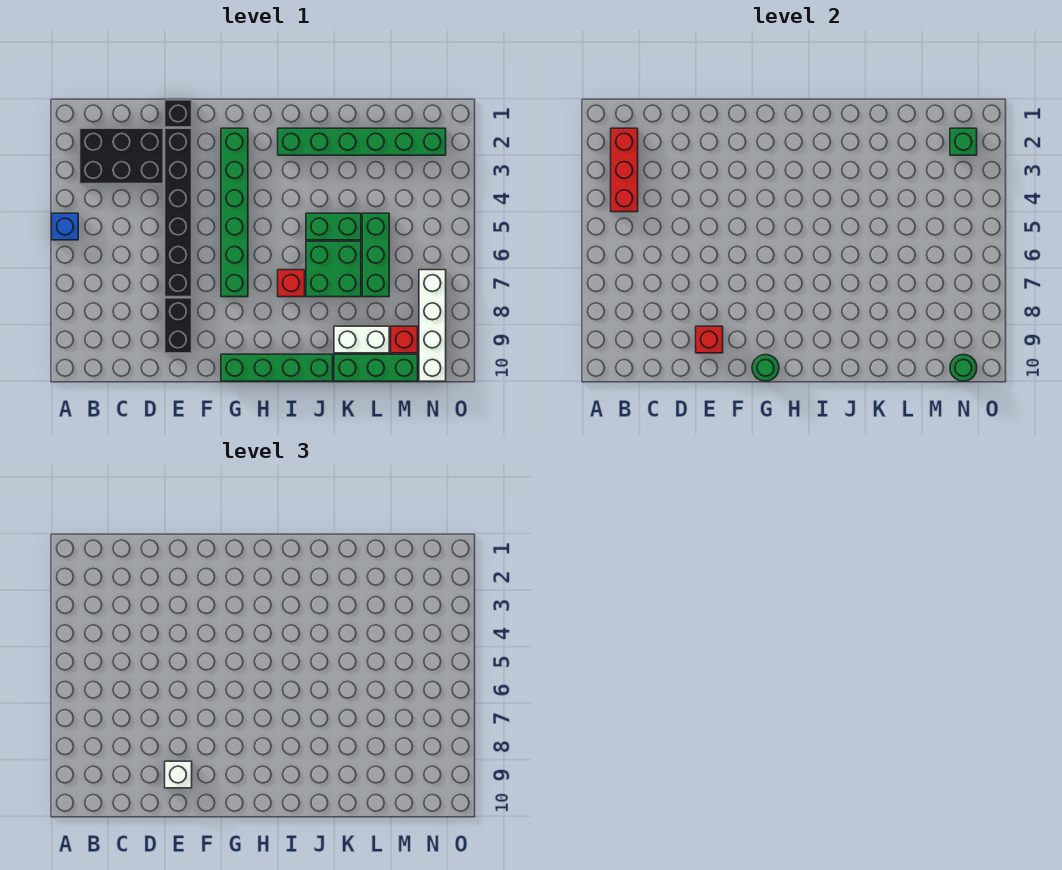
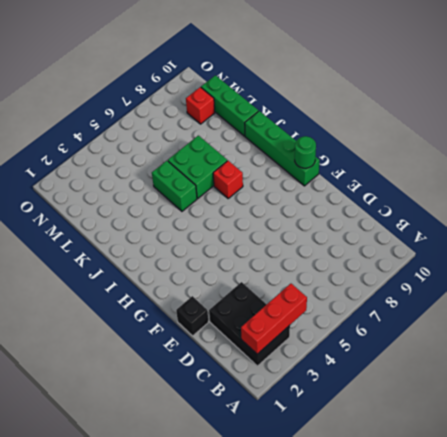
none -> blue brick A5 level 1
none -> black brick E2:E7 level 1
none -> black brick E8:E9 level 1

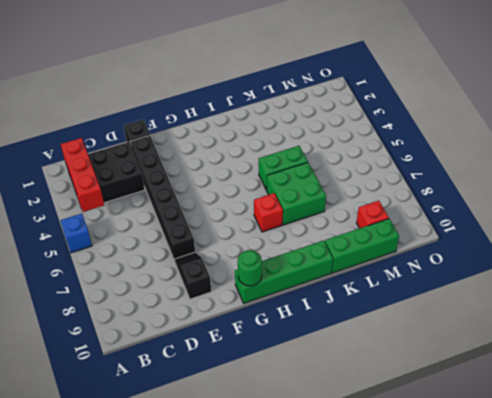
black slope E8:E9 level 1 top 9 -> black brick E8:E9 level 1
none -> green brick G2:G7 level 1
none -> green brick I2:N2 level 1
none -> white brick K9:L9 level 1

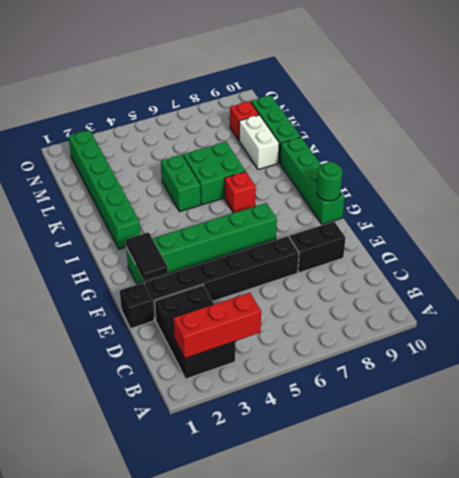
black tile F2:G2 level 2 -> none
none -> blue brick A5 level 1
none -> green brick L5:L7 level 1
none -> white brick N7:N10 level 1

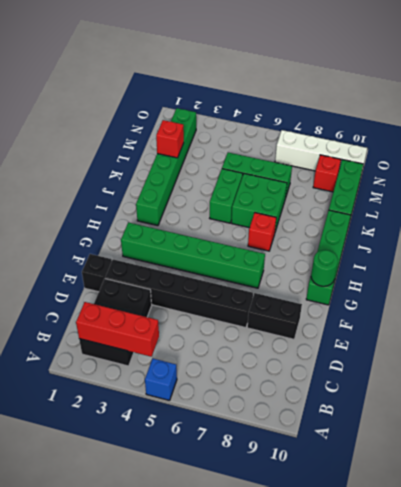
red brick L2 level 2 -> red brick E9 level 2
none -> white brick K9:L9 level 1
none -> green brick N2 level 2
none -> green round brick N10 level 2

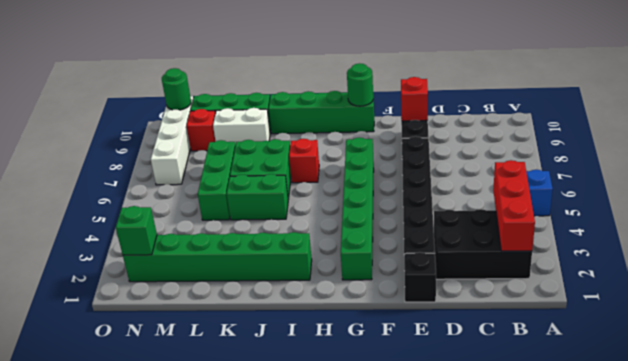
none -> white brick E9 level 3

